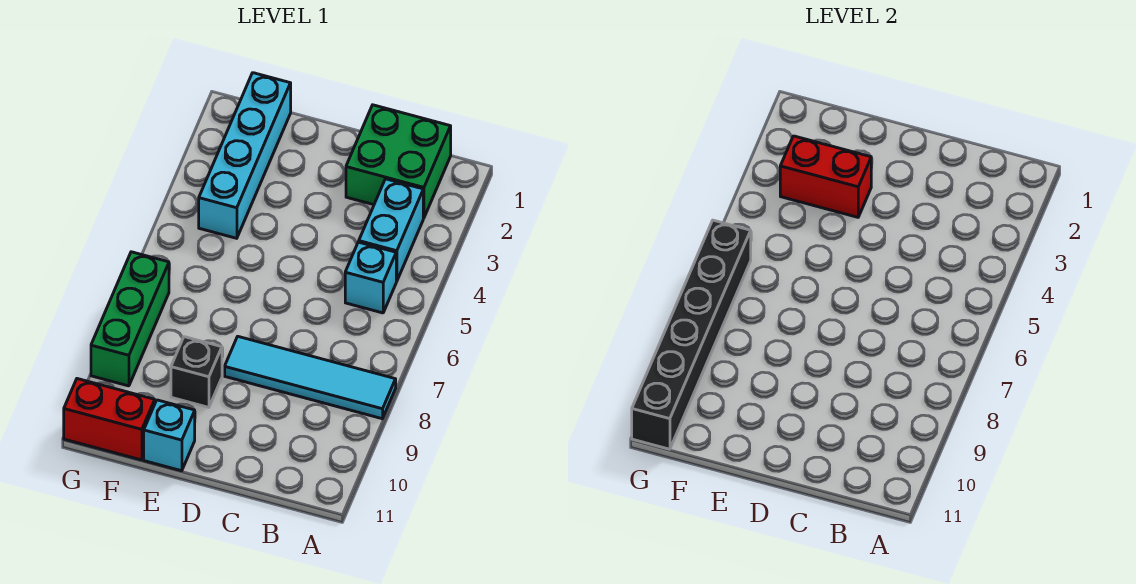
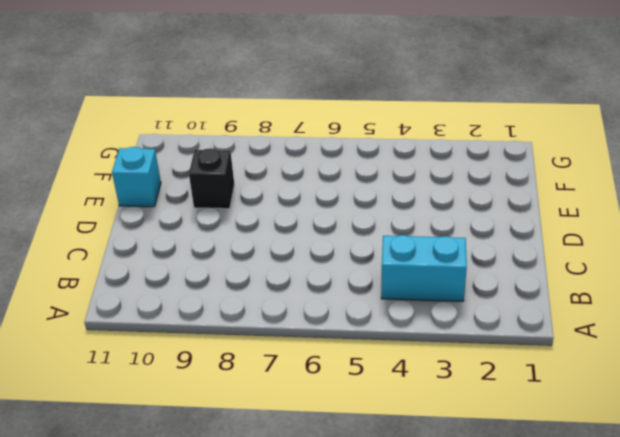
none -> cyan tile A8:D8 level 1
none -> green brick B1:C2 level 1

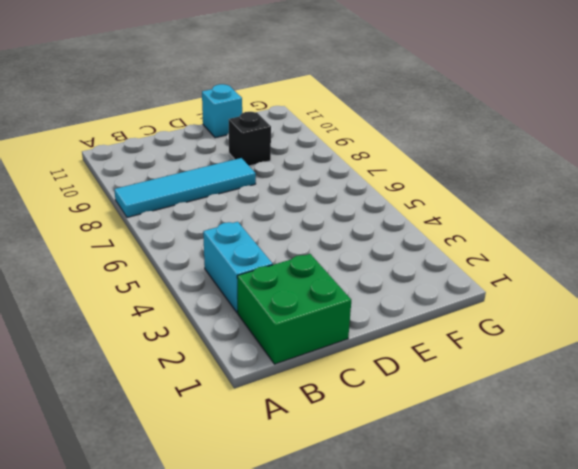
none -> cyan brick B5 level 1
none -> cyan brick F1:F4 level 1

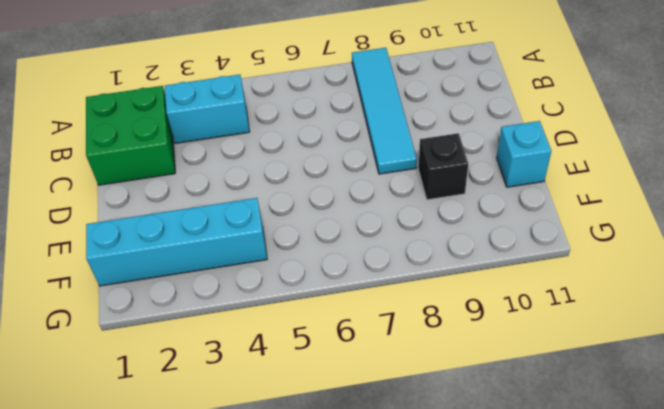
none -> cyan brick B5 level 1
none -> red brick F11:G11 level 1

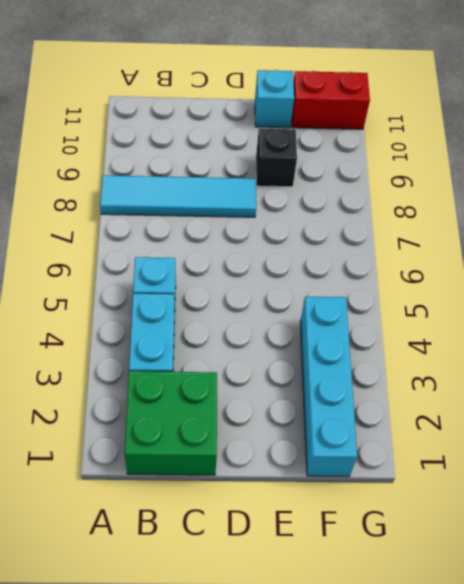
none -> green brick G7:G9 level 1
none -> red brick E3:F3 level 2

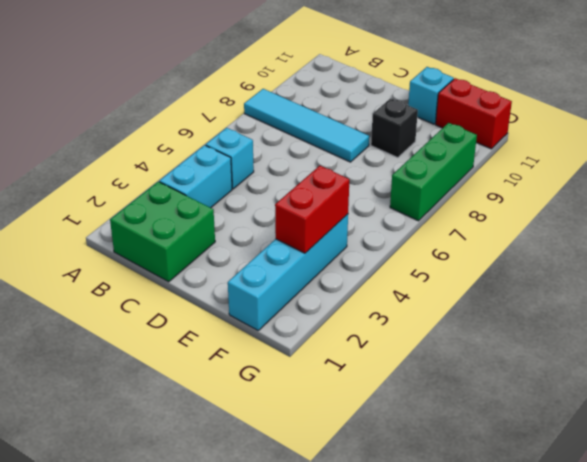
red brick F3:F4 level 2 -> red brick E3:F3 level 2
none -> black brick G6:G11 level 2

